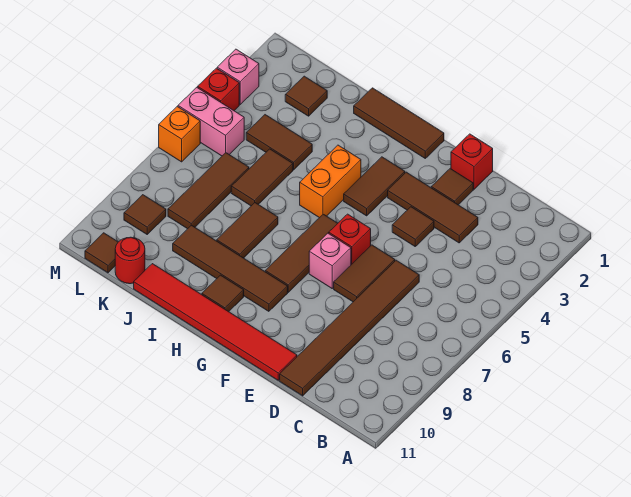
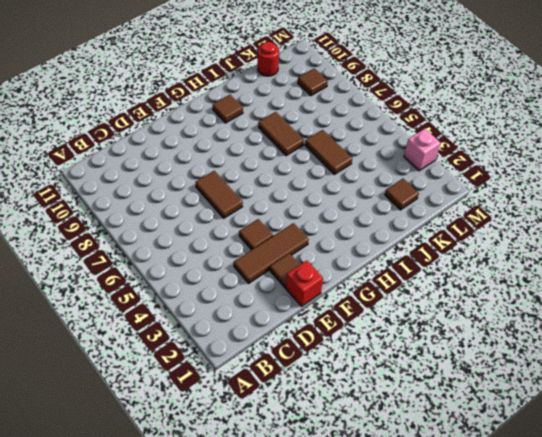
none -> brown tile D6:D11 level 1
none -> red tile E11:J11 level 1
none -> red brick F6 level 1

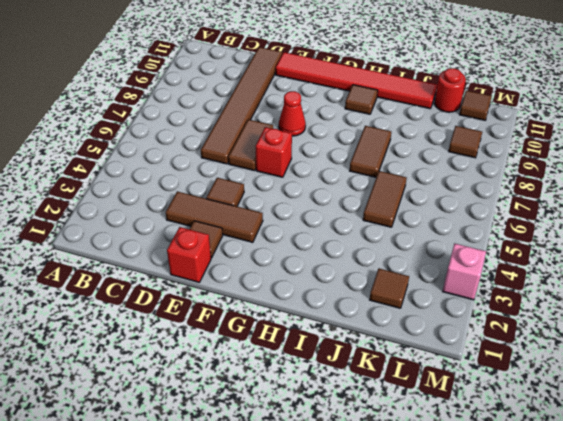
red cone F8 level 1 -> none
none -> pink brick F7 level 1
none -> brown tile G1:I1 level 1
none -> brown tile G3:G4 level 1

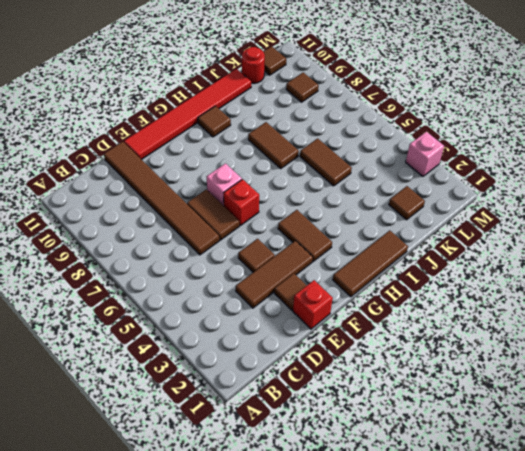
none -> brown tile G6:G8 level 1
none -> brown tile G9:J9 level 1
none -> orange brick H4:H5 level 1

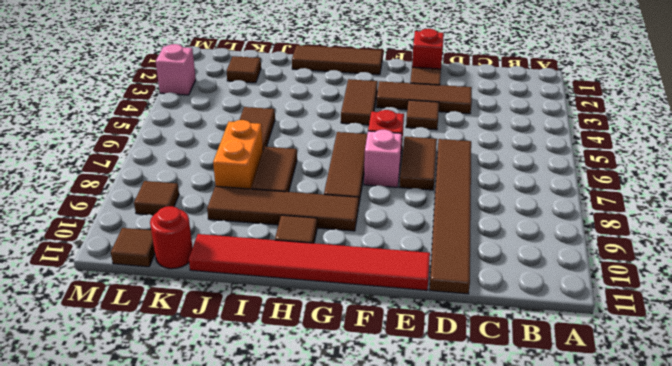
orange brick J7:J8 level 1 -> orange brick H4:H5 level 1
none -> brown tile J4:K4 level 1
none -> brown tile K6:K8 level 1
none -> pink brick L5:M5 level 1

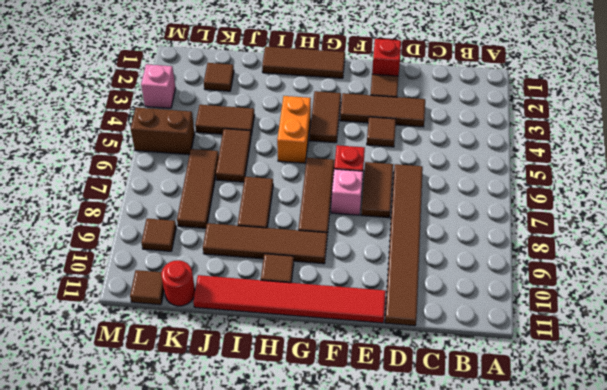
brown brick L5:M5 level 1 -> pink brick L5:M5 level 1
none -> red brick M4 level 1
none -> orange brick M6 level 1

